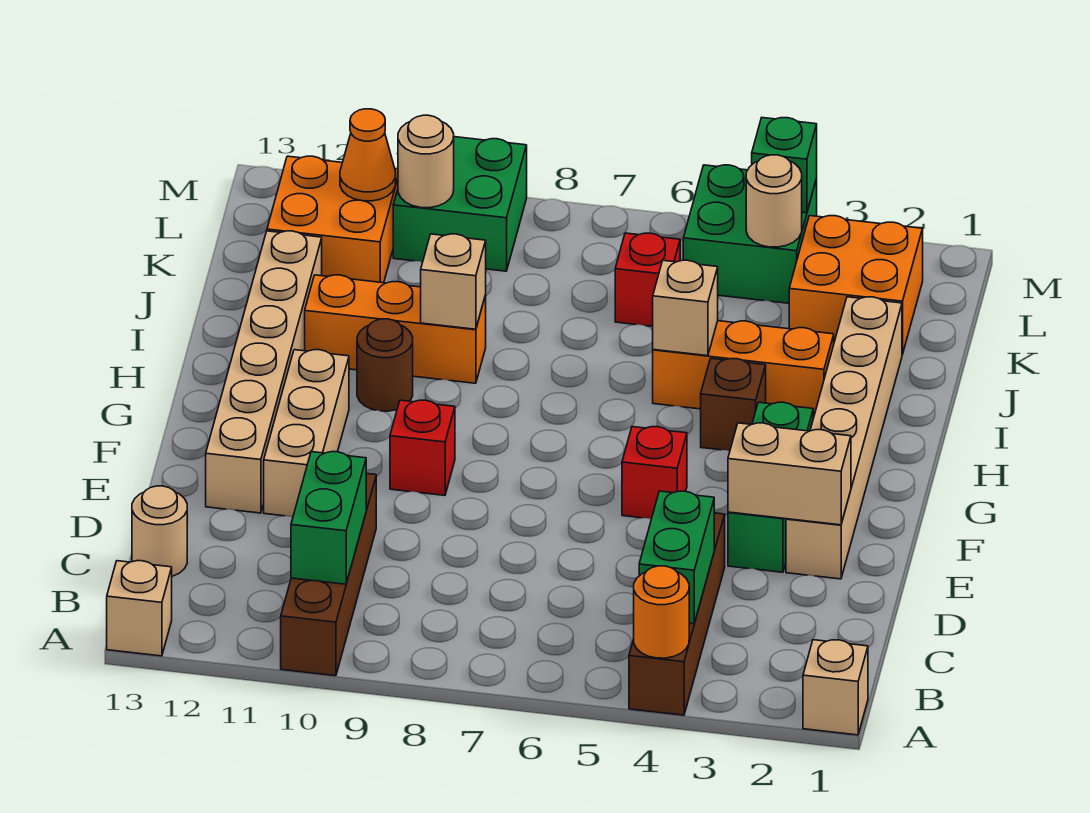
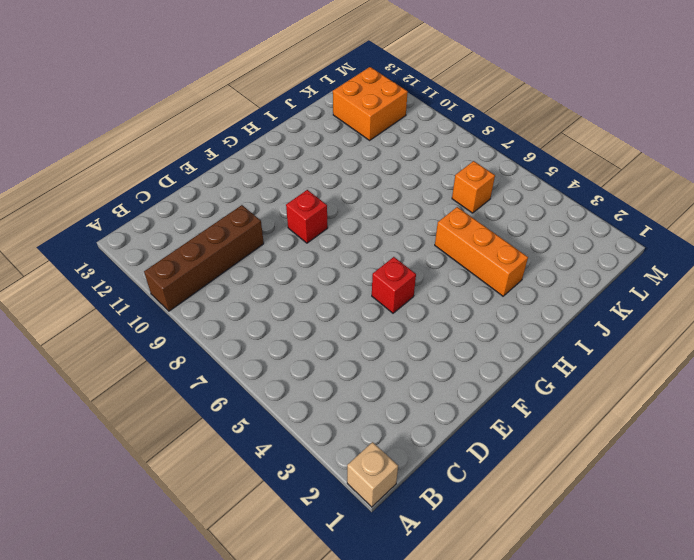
orange brick K6 level 1 -> red brick K6 level 1
none -> brown brick A4:D4 level 1
none -> tan brick A13 level 1
none -> tan round brick C13 level 1
none -> tan brick E2:J2 level 1

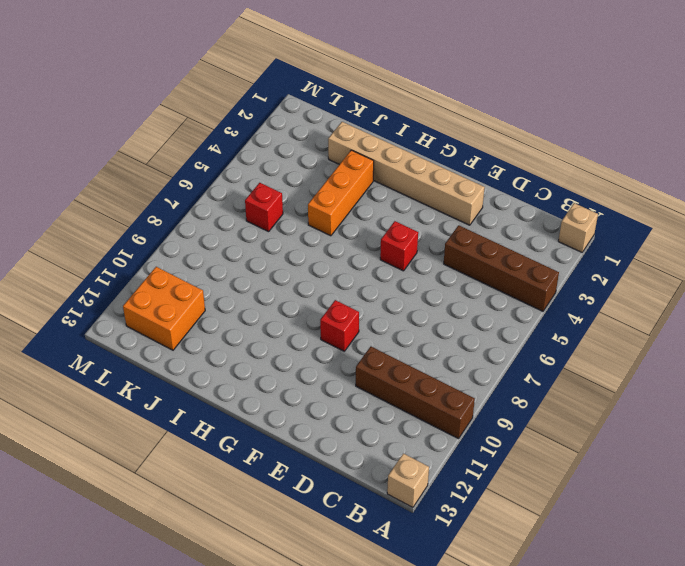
none -> tan round brick C13 level 1
none -> green brick E3:G3 level 1
none -> tan brick E11:G11 level 1
none -> tan brick E12:J12 level 1

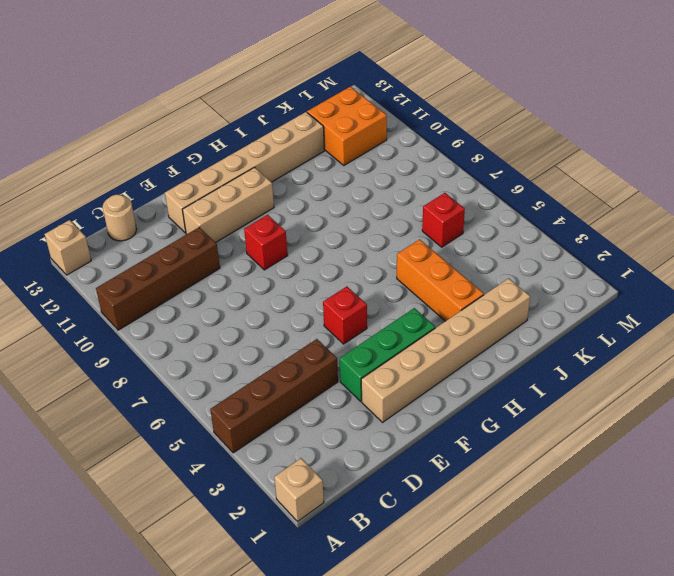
none -> brown brick H4 level 1
none -> brown round brick H10 level 1
none -> orange brick I9:I11 level 1
none -> orange brick K2:L3 level 1

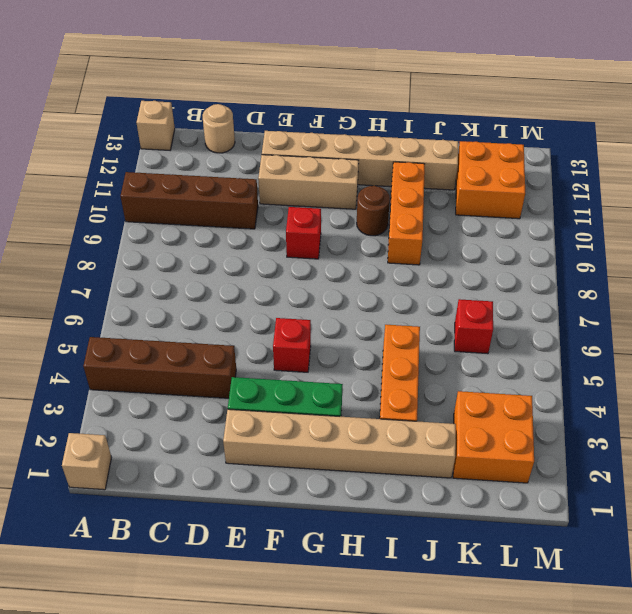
none -> brown brick H4 level 1
none -> green brick L4:M5 level 1
none -> green brick L9:M10 level 1
none -> orange round brick A4 level 2

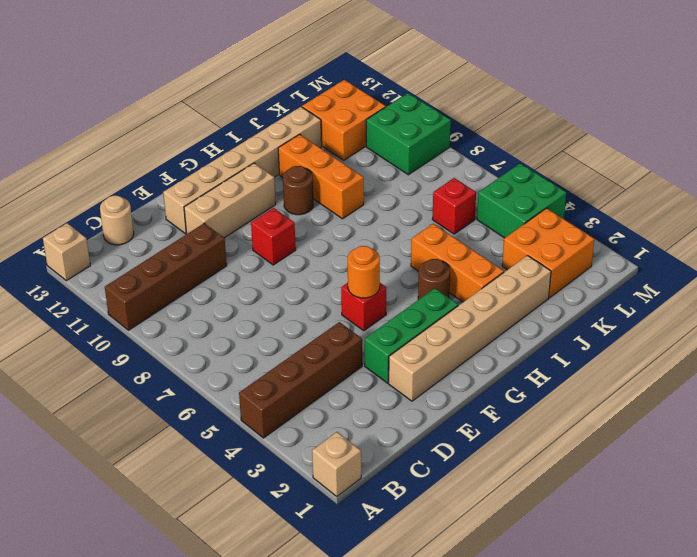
orange round brick F5 level 2 -> orange round brick A4 level 2
brown round brick H4 level 1 -> brown brick H4 level 1
none -> green brick B4:C4 level 2
none -> green brick B10:C10 level 2
none -> tan brick E2:E3 level 2
none -> tan brick I5 level 2

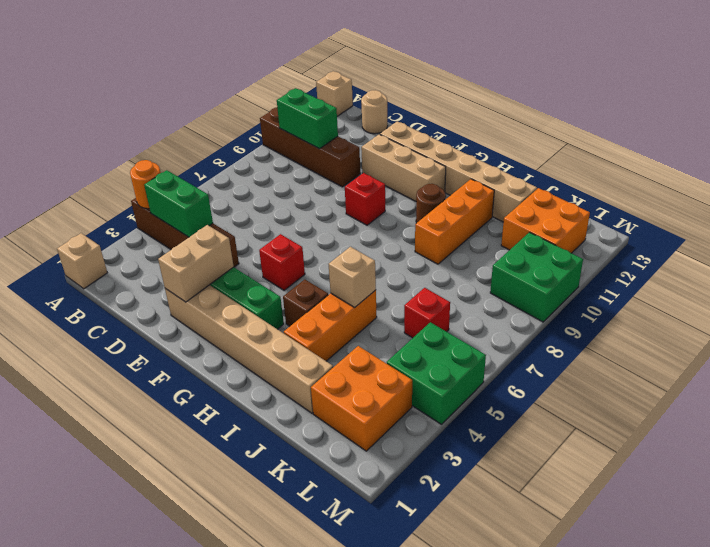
none -> tan brick I9 level 2
none -> tan round brick L4 level 2
none -> tan round brick L10 level 2
none -> orange cone L11 level 2

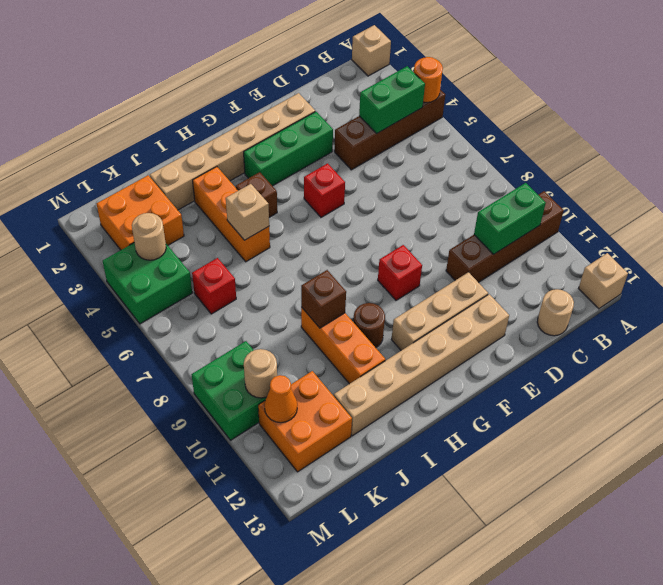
brown brick I9 level 2 -> tan brick I9 level 2
none -> tan brick E2:E3 level 2
none -> green brick M4 level 2

